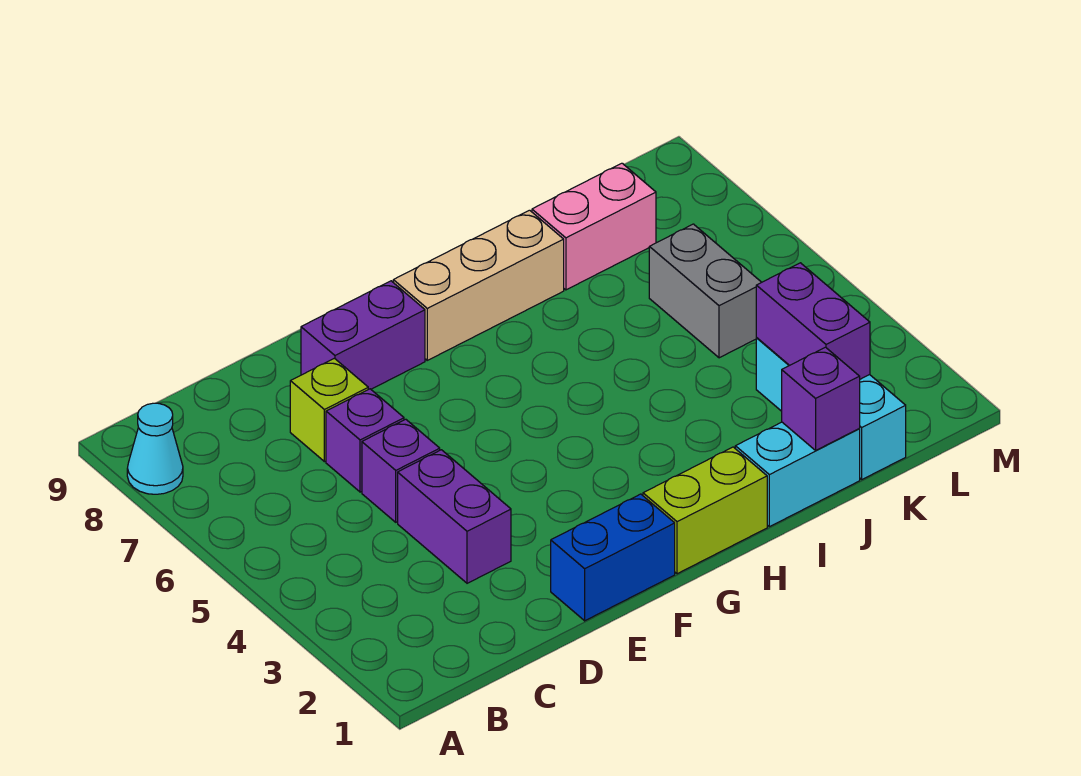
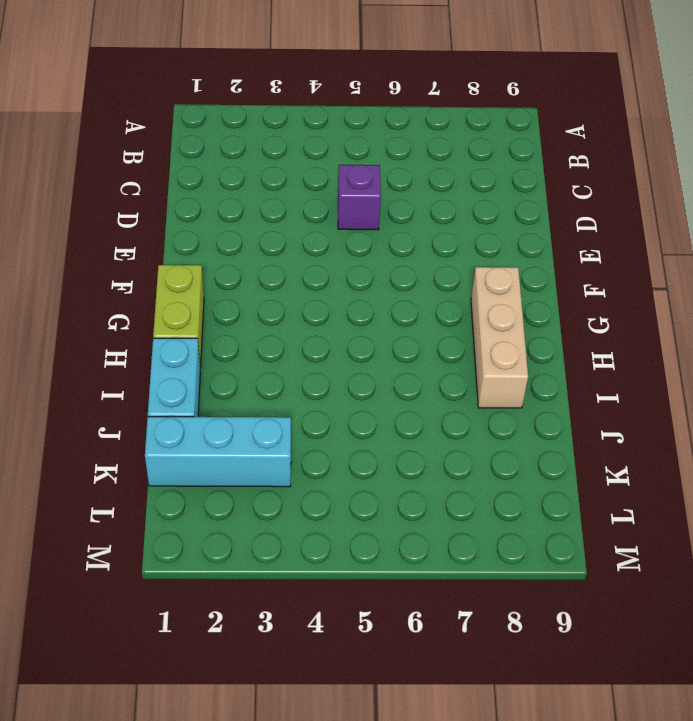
none -> cyan cone A8 level 1
none -> purple brick D3:D4 level 1
none -> purple brick D6 level 1

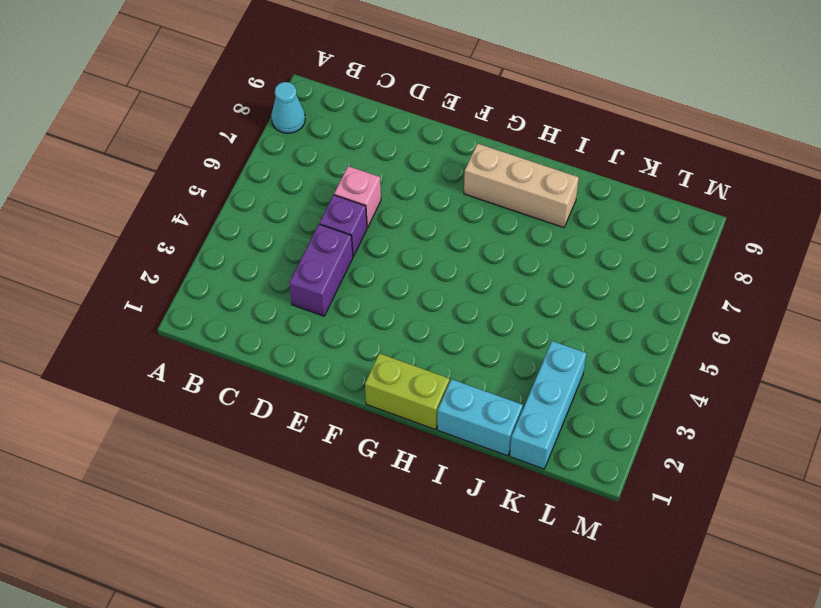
pink brick D6 level 1 -> purple brick D6 level 1
none -> lime brick D7 level 1
none -> blue brick E1:F1 level 1
none -> purple brick E8:F8 level 1

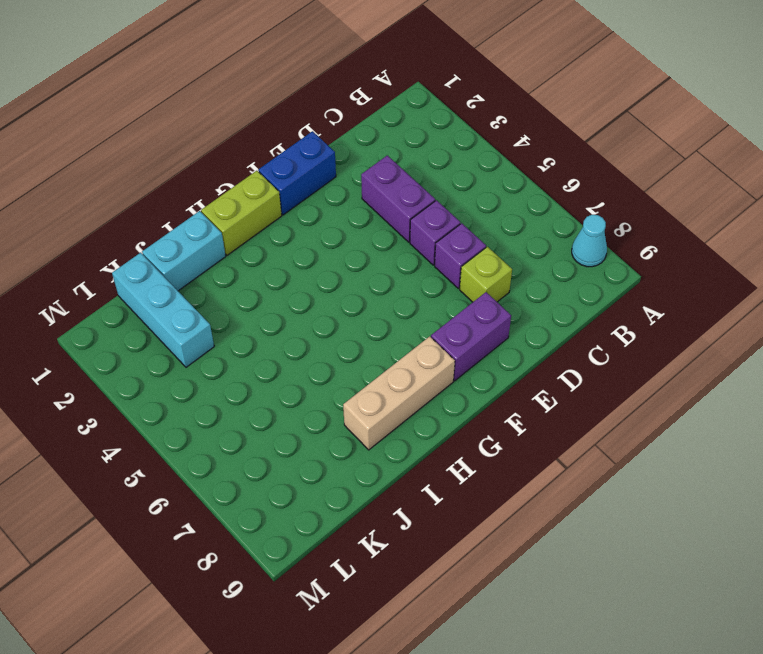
none -> pink brick J8:K8 level 1
none -> grey brick K5:K6 level 1
none -> purple brick J1 level 2

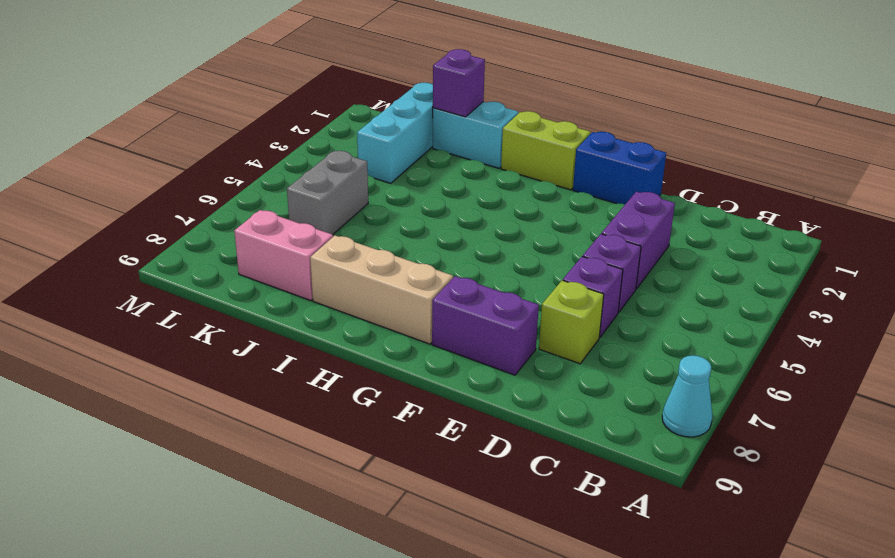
none -> purple brick K2:K3 level 2

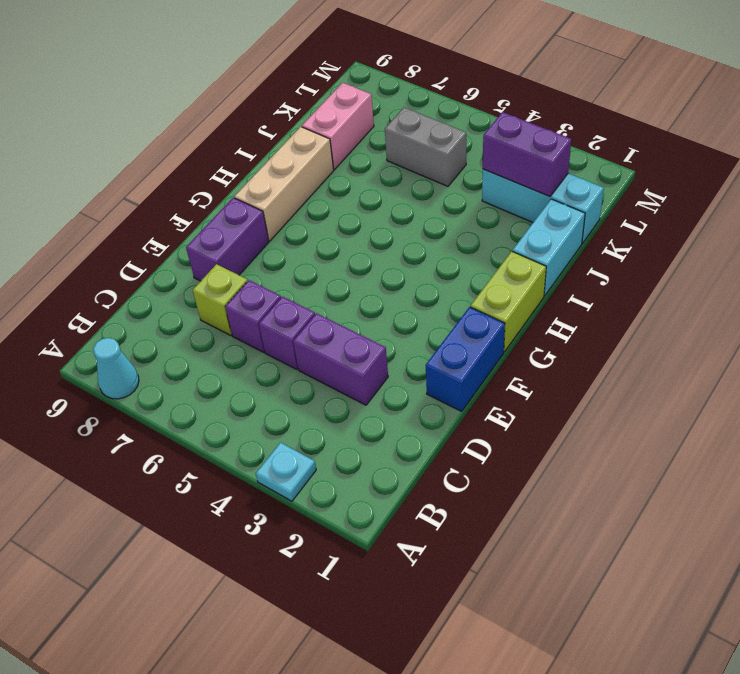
cyan plate A3 level 1 -> none
none -> purple brick J1 level 2

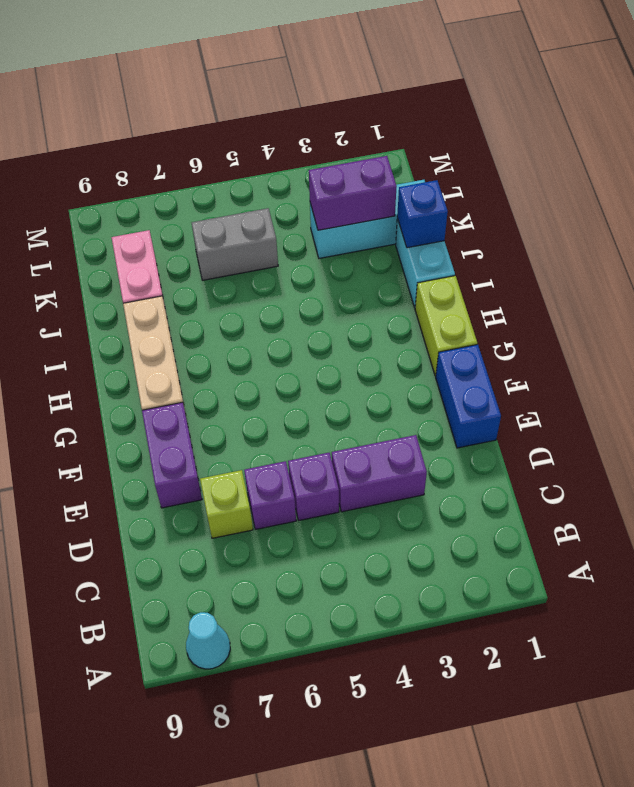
blue brick J1 level 2 -> purple brick J1 level 2

